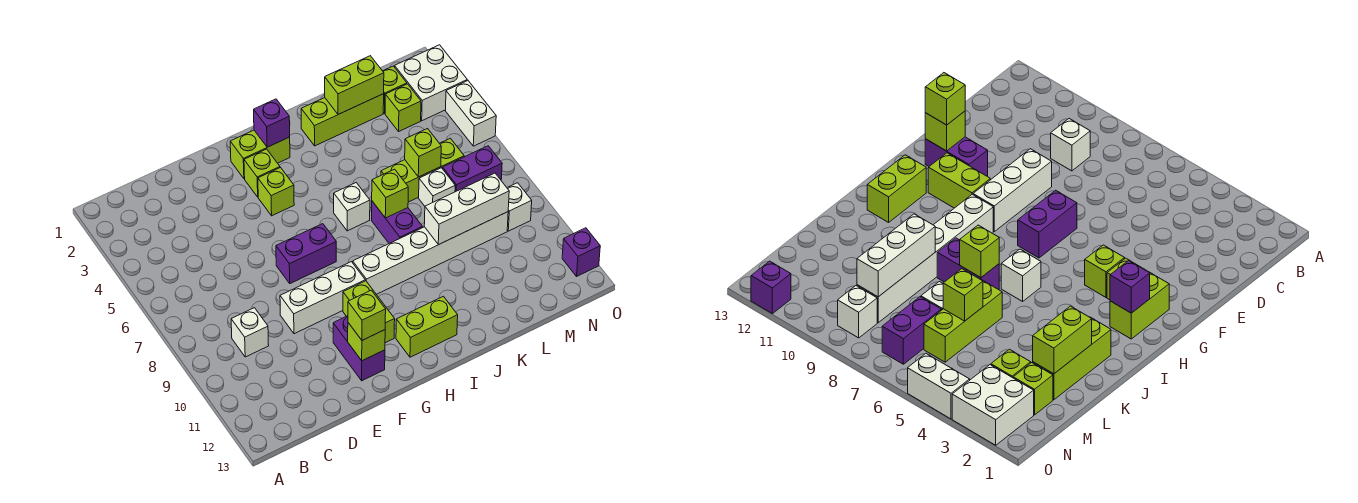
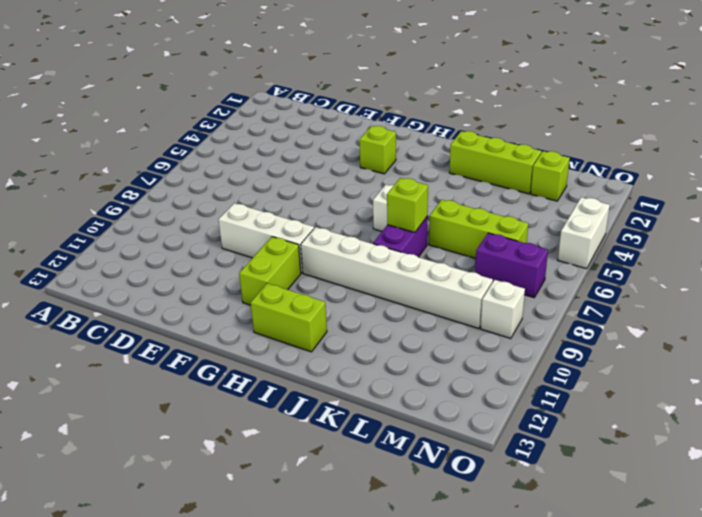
none -> white brick C9 level 1
none -> purple brick F7:G7 level 1
none -> purple brick F11:F12 level 1

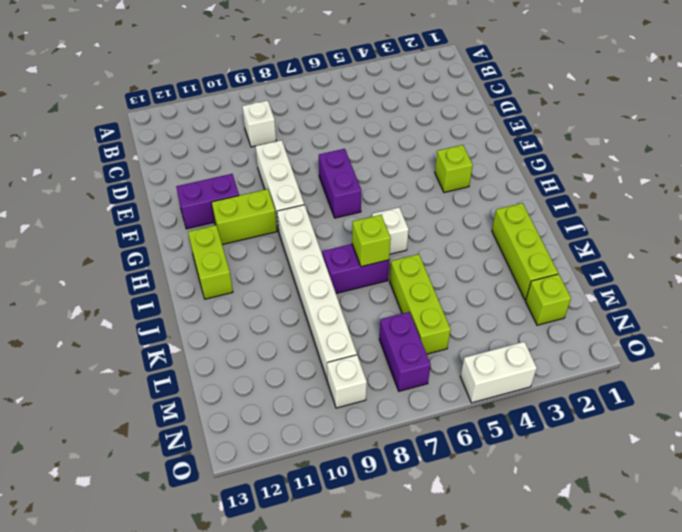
none -> lime brick G2:H2 level 1
none -> lime brick G4 level 1
none -> white brick L7 level 1

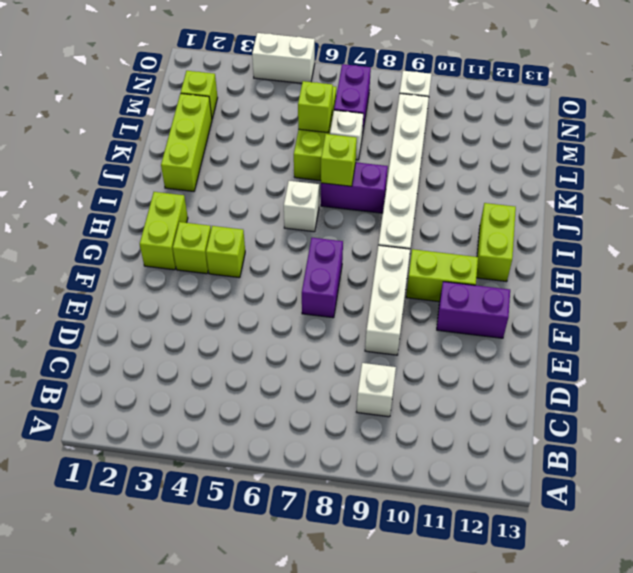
none -> lime brick M3 level 1
none -> white brick N2:O3 level 1
none -> purple brick O12 level 1

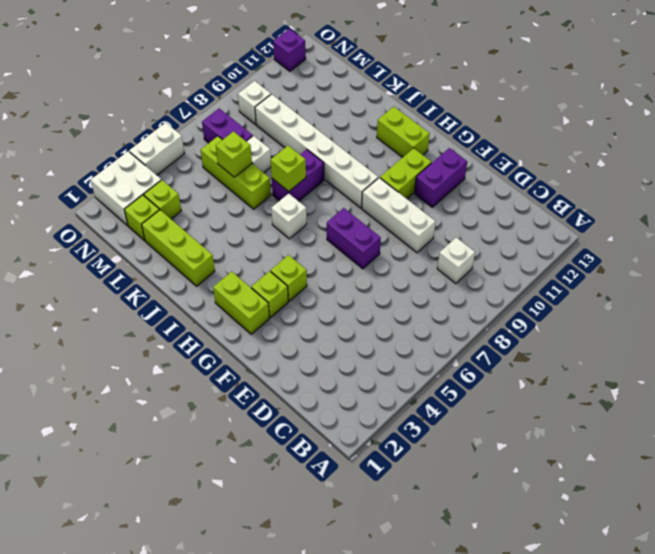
none -> lime brick F12 level 2
none -> purple brick H2 level 2
none -> lime brick K2:L2 level 2

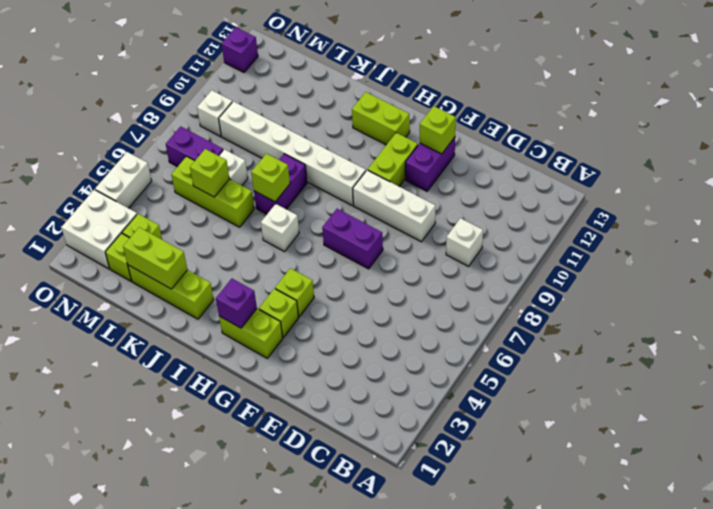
none -> white brick K9:M9 level 2
none -> lime brick F12 level 3

